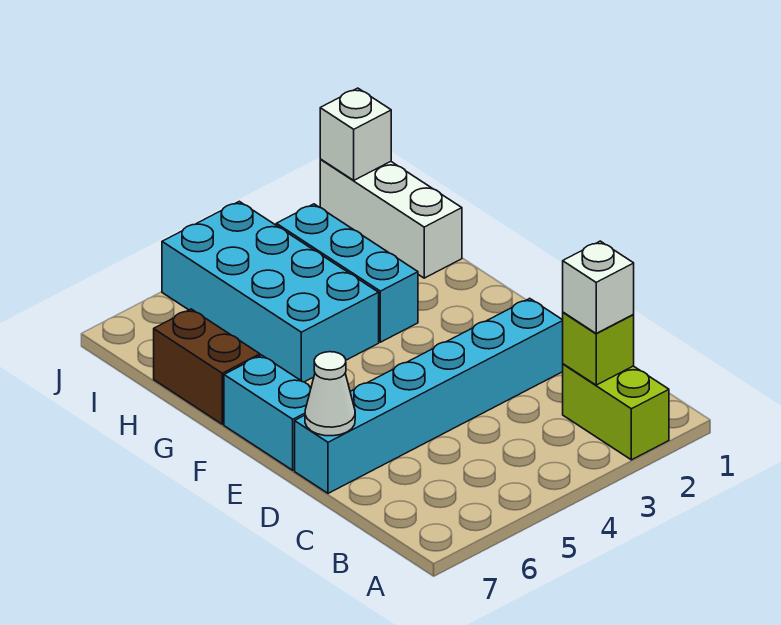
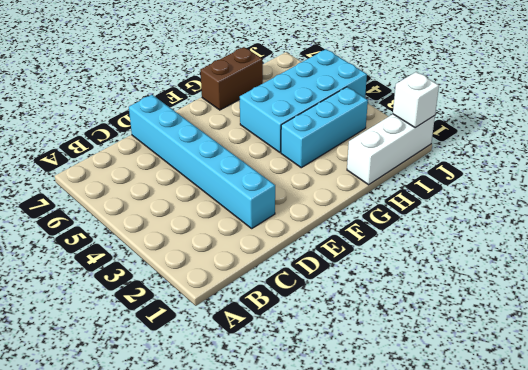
none -> lime brick A2:B2 level 1
none -> cyan brick E7:F7 level 1

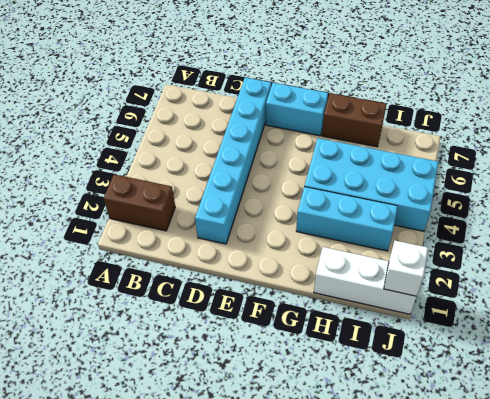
brown brick A2:B2 level 1 -> lime brick A2:B2 level 1
none -> lime brick B2 level 2
none -> white cone D7 level 2

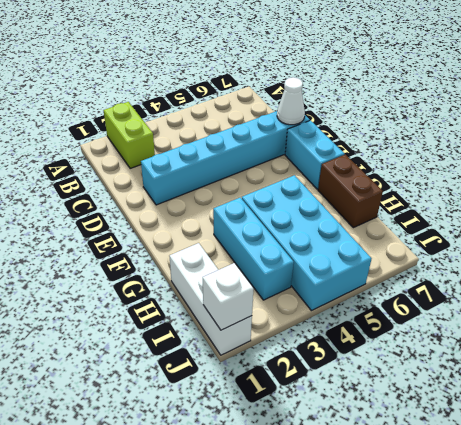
none -> lime brick B2 level 2
none -> white brick B2 level 3

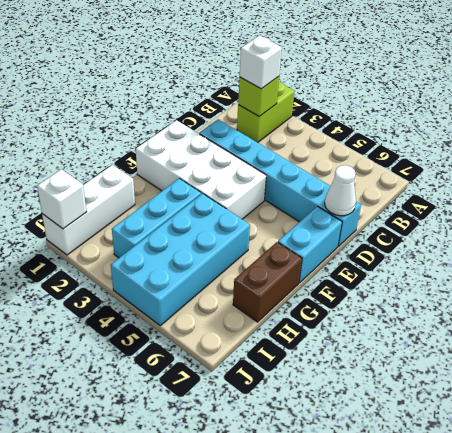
white brick E1:F4 level 1 -> none

